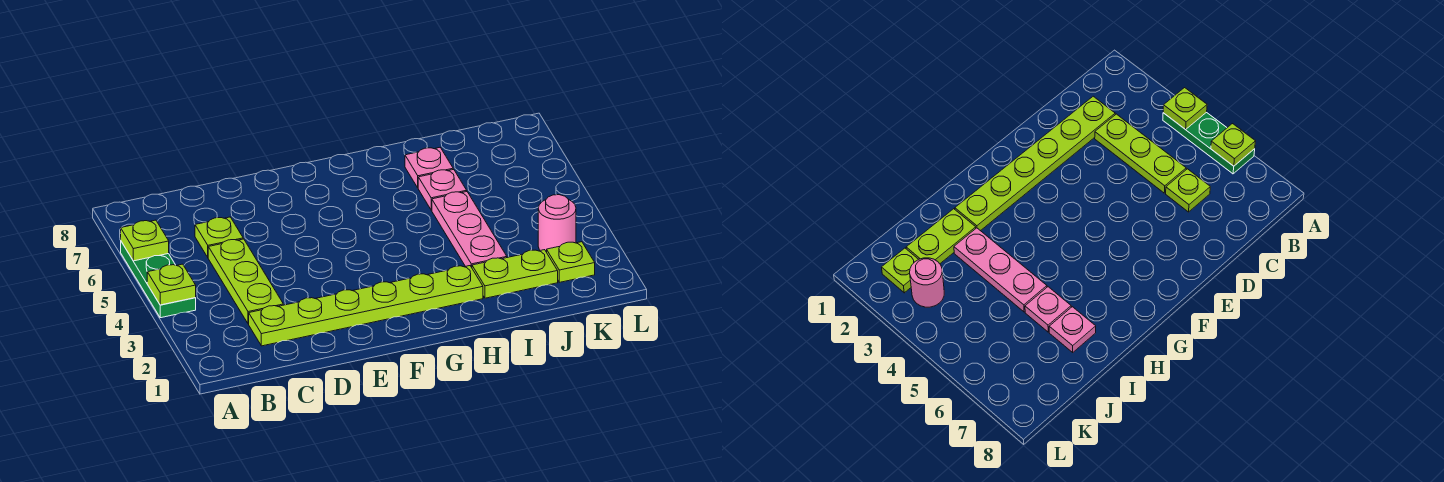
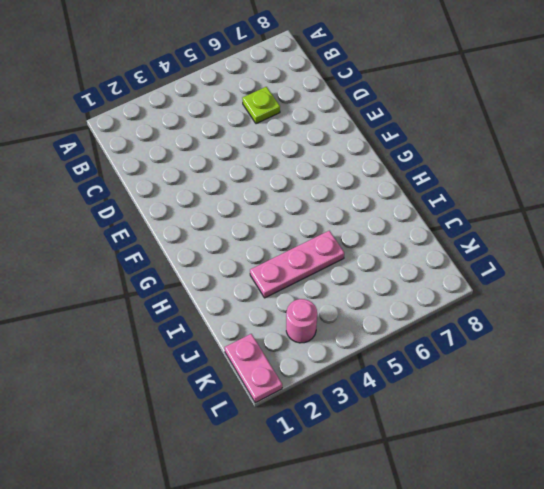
pink plate K1:L1 level 1 -> none
none -> green plate A4:A6 level 1
none -> lime plate C2:H2 level 1
none -> lime plate C3:C5 level 1

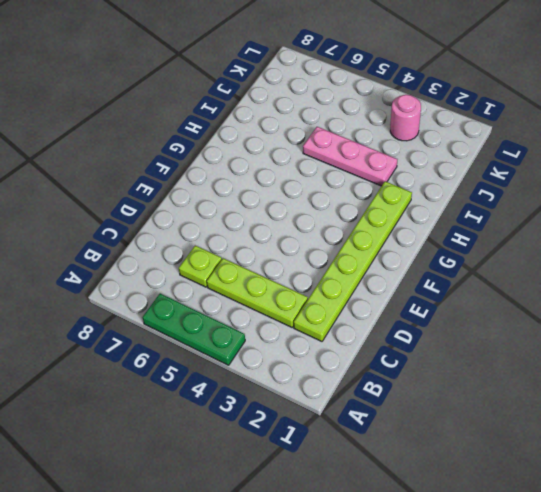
none -> lime plate I2:J2 level 1
none -> pink plate I6 level 1
none -> pink plate I7 level 1

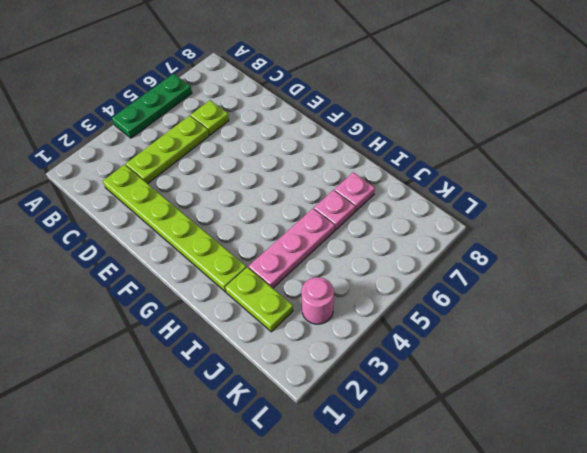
none -> lime plate K2 level 1
none -> lime plate A4 level 2
none -> lime plate A6 level 2

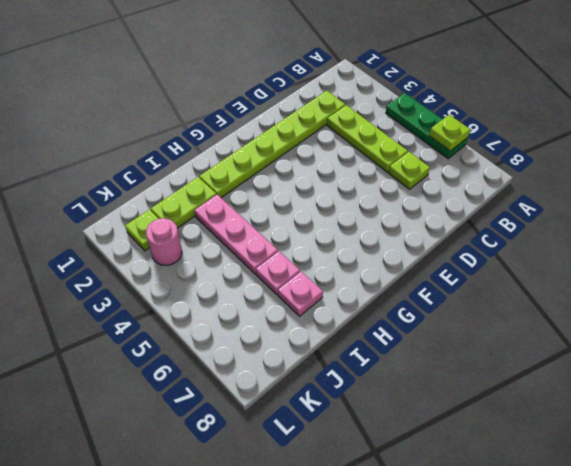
none -> lime plate A4 level 2

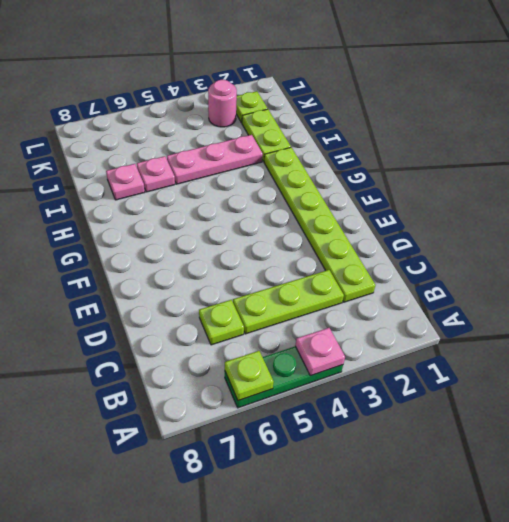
pink plate A4 level 2 -> lime plate A4 level 2

